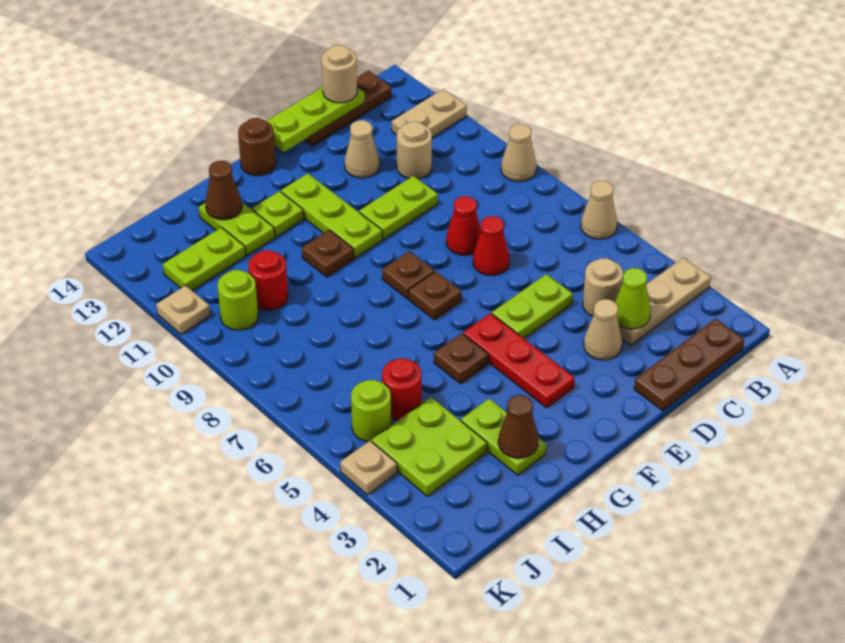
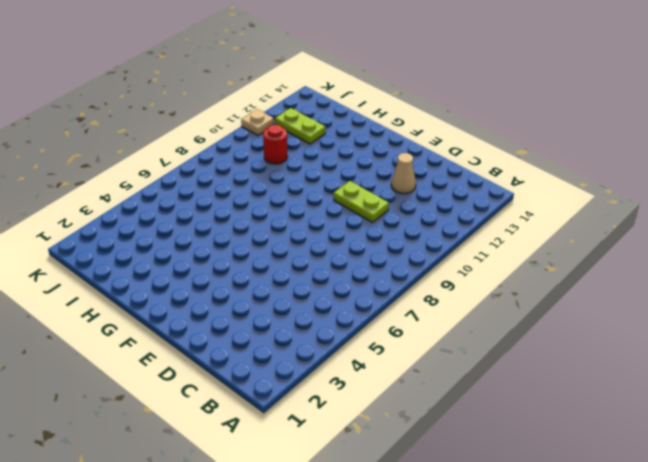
none -> tan plate A3:C3 level 1
none -> tan cone A6 level 1
none -> tan cone A9 level 1
none -> tan plate A12:B12 level 1

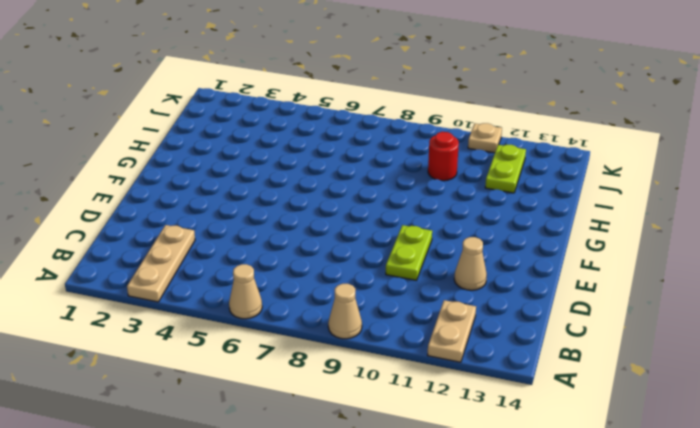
none -> brown plate B1:D1 level 1
none -> brown plate B14:D14 level 1
none -> tan round brick C4 level 1
none -> tan round brick C11 level 1

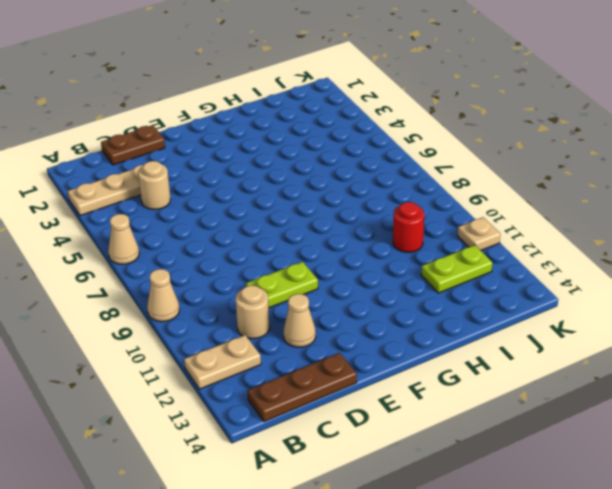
brown plate C1:D1 level 1 -> brown plate B1:D1 level 1
none -> tan cone D3 level 1
none -> lime plate D5:E5 level 1
none -> red cone D7 level 1
none -> red cone D8 level 1

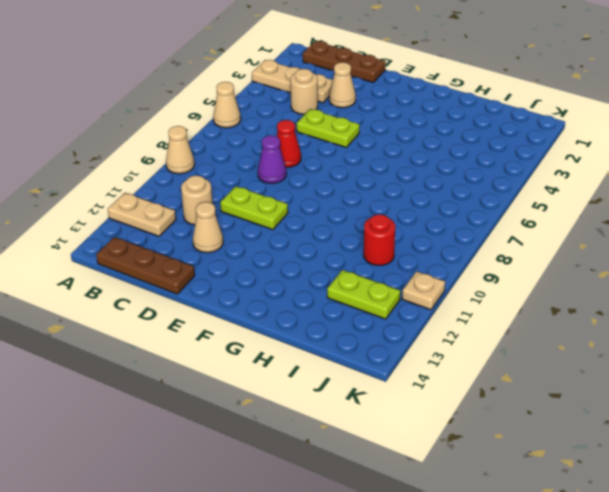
purple cone D8 level 1 -> red cone D8 level 1
none -> red plate F3:F5 level 1
none -> brown plate F7 level 1
none -> brown plate F8 level 1
none -> lime plate F10:F12 level 1

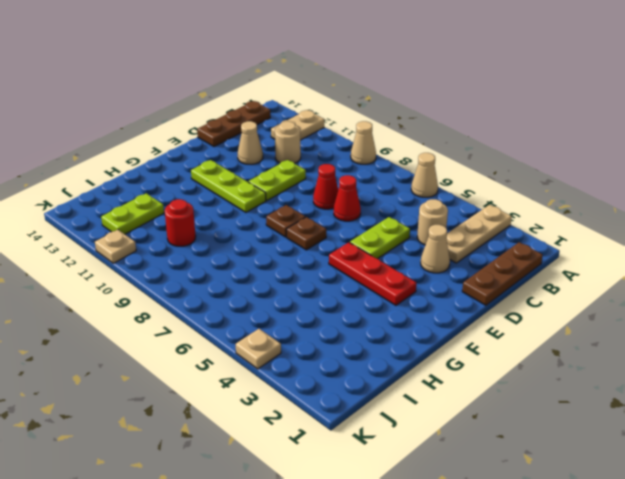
none -> brown round brick F14 level 1
none -> brown plate G5 level 1
none -> brown plate G10 level 1
none -> lime plate G12 level 1

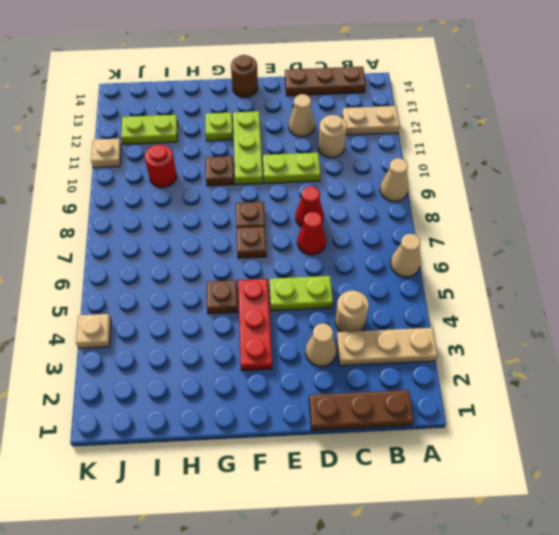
none -> lime plate H2:H3 level 1
none -> lime plate H12:H13 level 1
none -> lime plate I3:J4 level 1
none -> red round brick I5 level 1

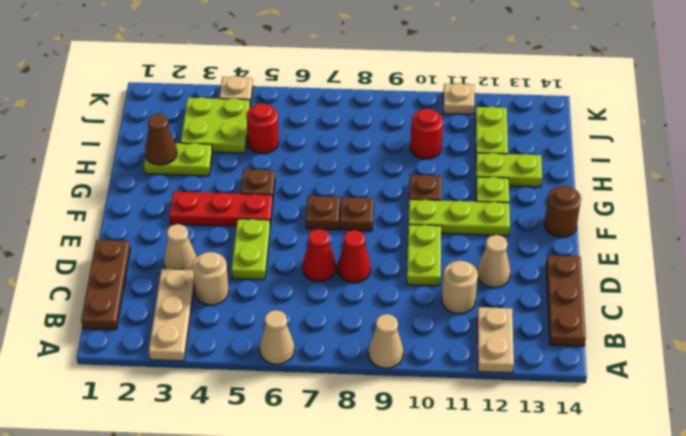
none -> lime round brick J5 level 1
none -> lime round brick J10 level 1
none -> lime cone C3 level 2
none -> lime plate C14:E14 level 2

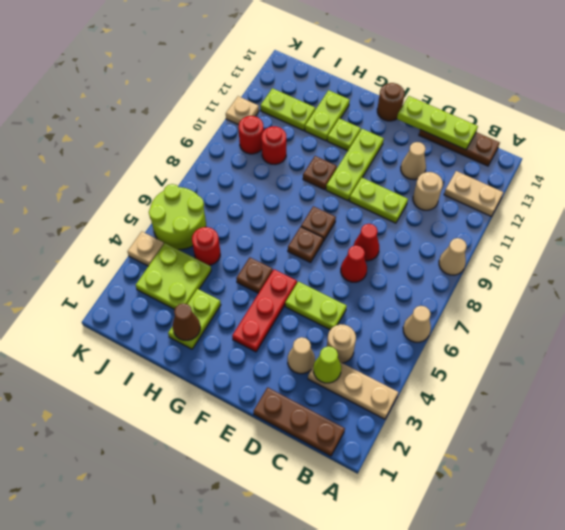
lime round brick J5:K6 level 1 -> lime round brick J5 level 1
red round brick J10 level 1 -> lime round brick J10 level 1
none -> brown cone H13 level 2
none -> tan round brick C14 level 3

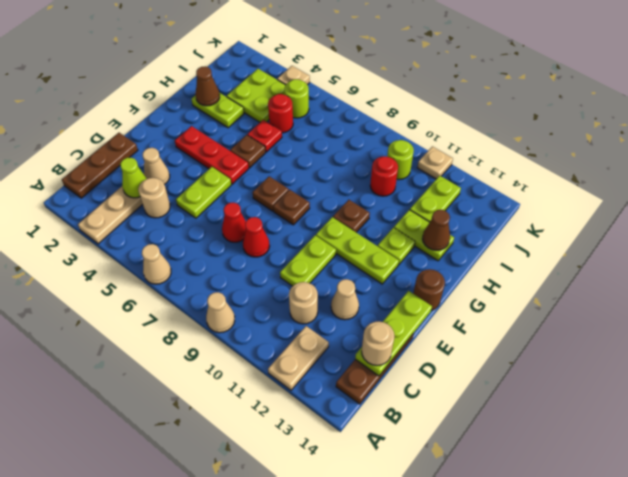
red plate H5 level 1 -> none

